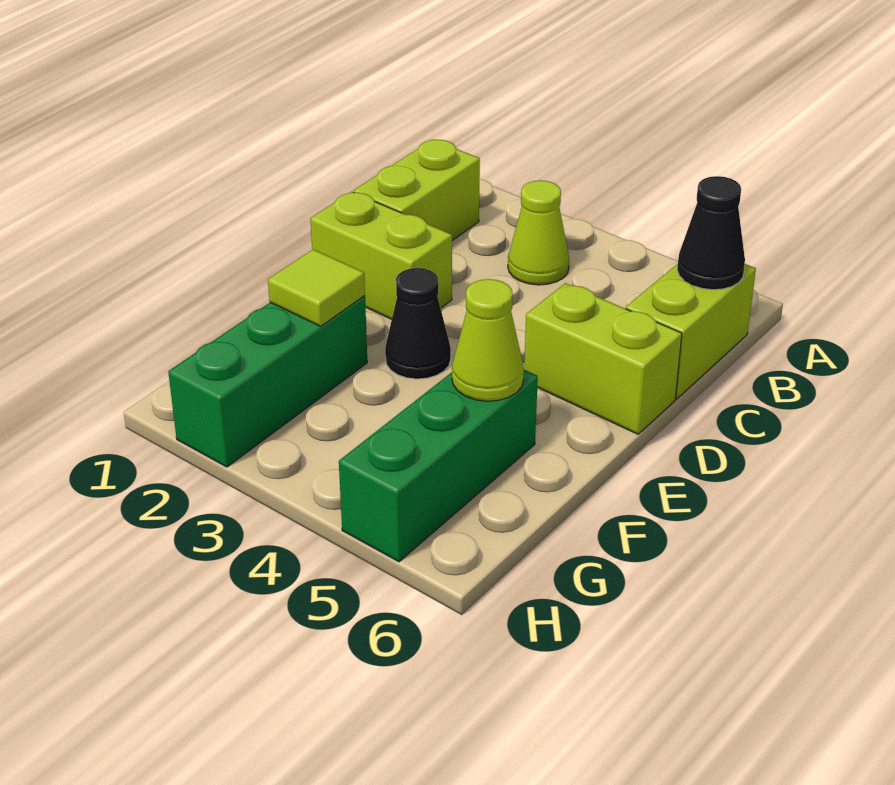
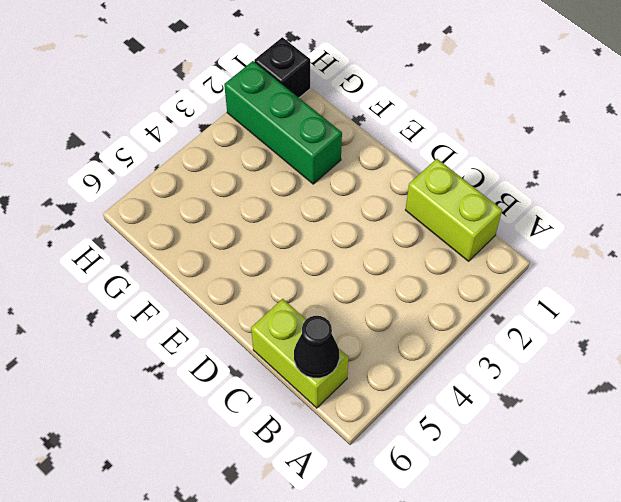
black brick H1 level 1 -> none
none -> lime cone B3 level 1
none -> lime brick D1:D2 level 1

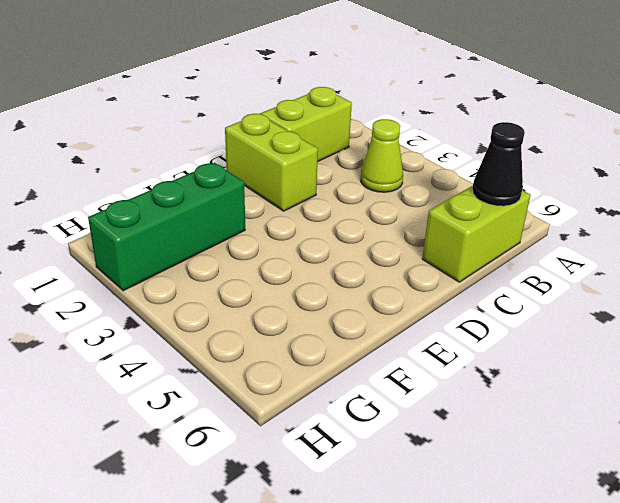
none -> lime brick D5:D6 level 1
none -> black cone E3 level 1

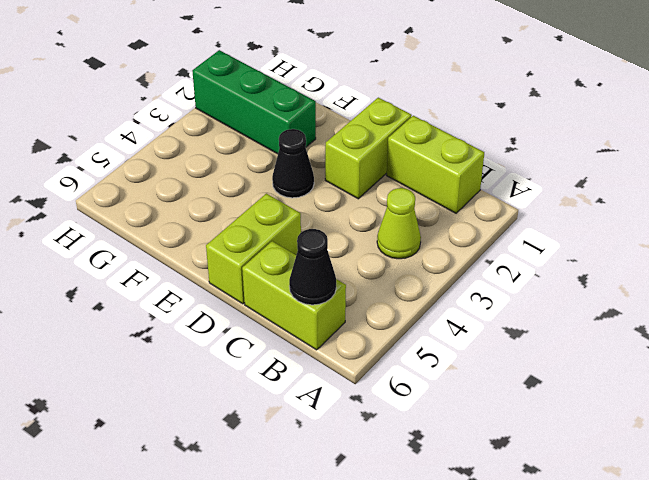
none -> green brick F5:H5 level 1
none -> lime tile F2 level 2

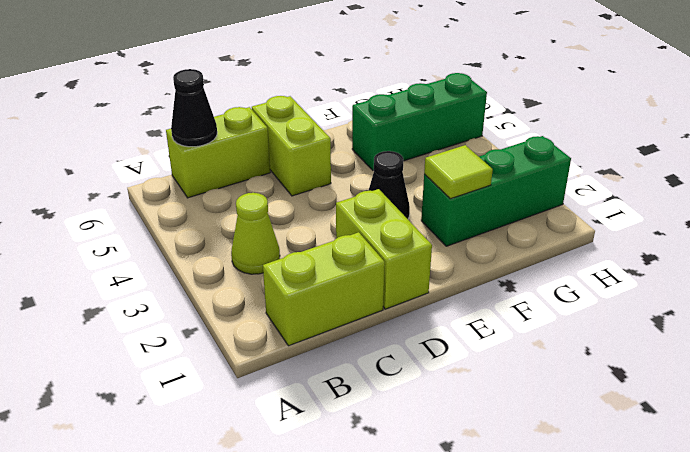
none -> lime cone F5 level 2

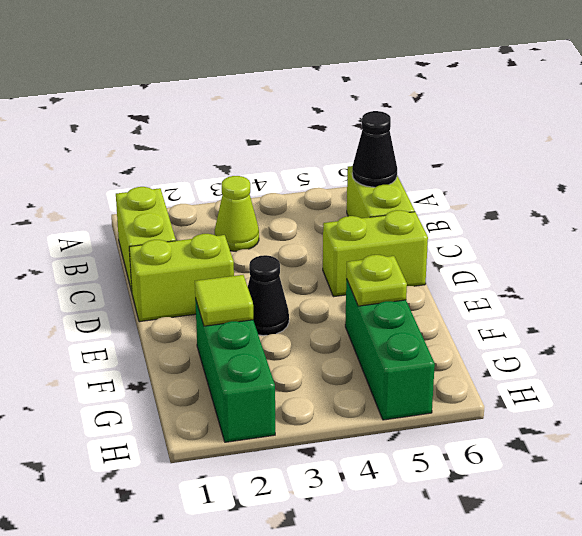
lime plate F5 level 2 -> lime cone F5 level 2

